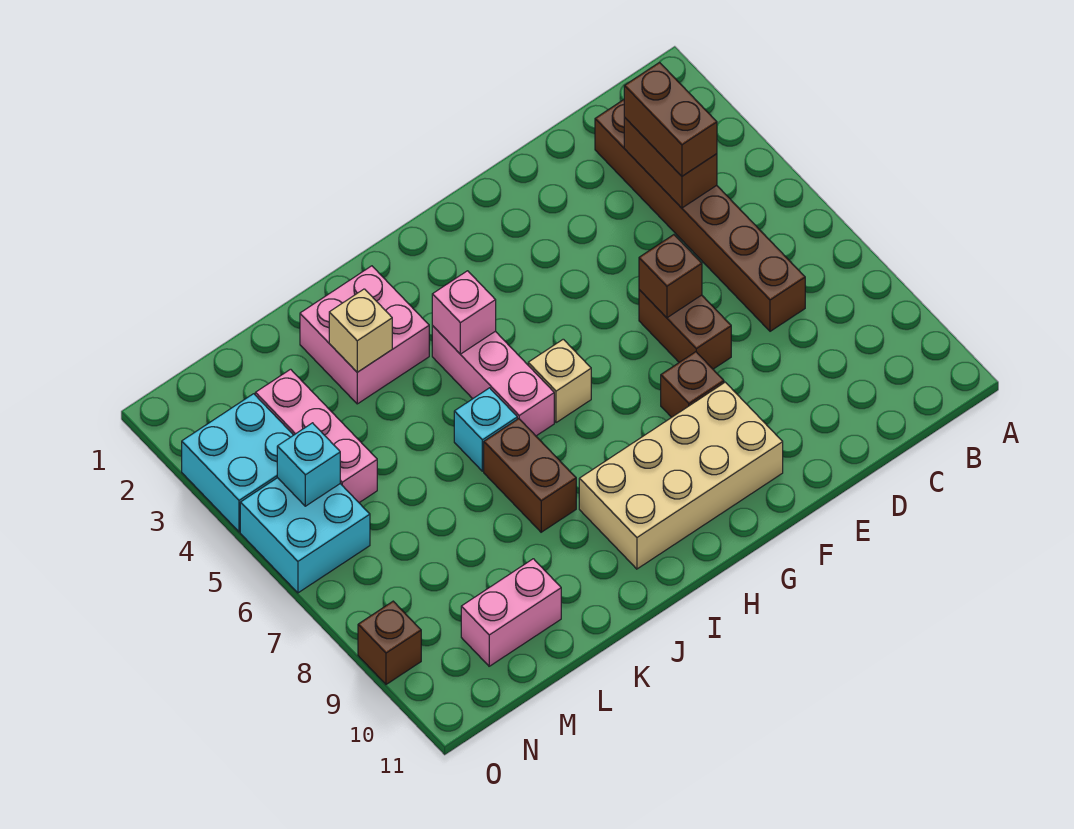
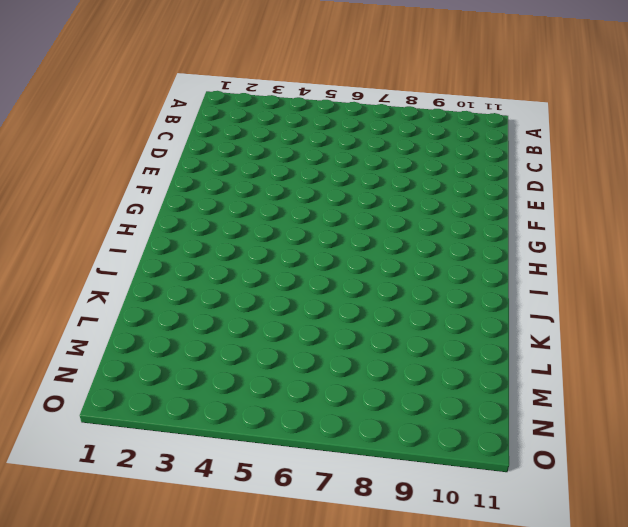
none -> brown brick C2:C7 level 1
none -> brown brick E6:E7 level 1
none -> brown brick F8 level 1

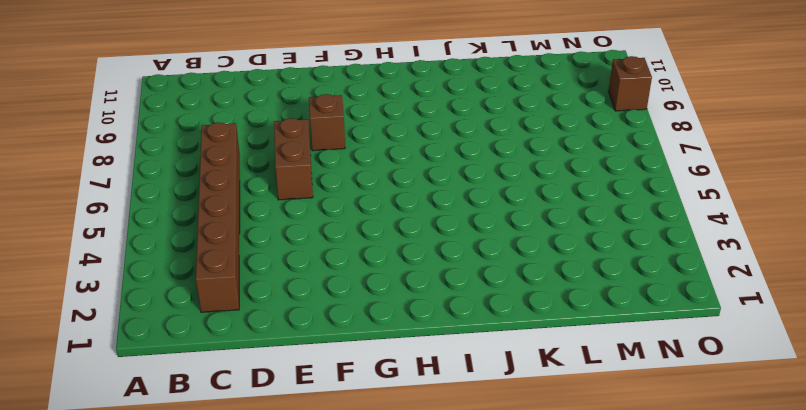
none -> tan brick F9:I10 level 1
none -> tan brick H6 level 1
none -> pink brick I4:I6 level 1

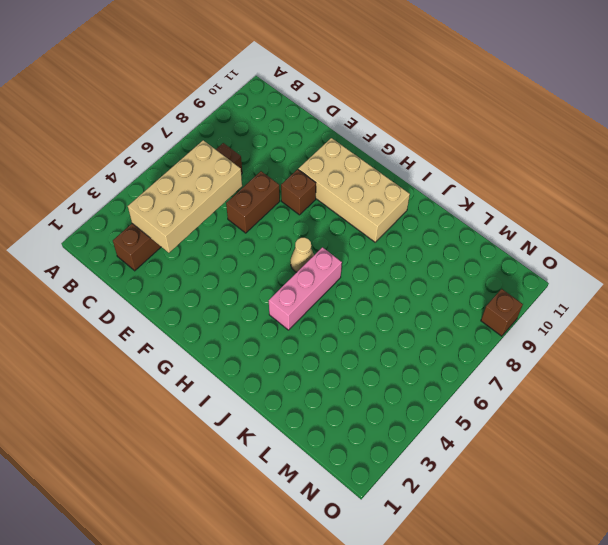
tan brick C3:D6 level 2 -> brown brick C3:C4 level 2
tan cone H6 level 1 -> tan brick H6 level 1
none -> pink brick J2:K3 level 1
none -> cyan brick J6 level 1
none -> brown brick J7:J8 level 1

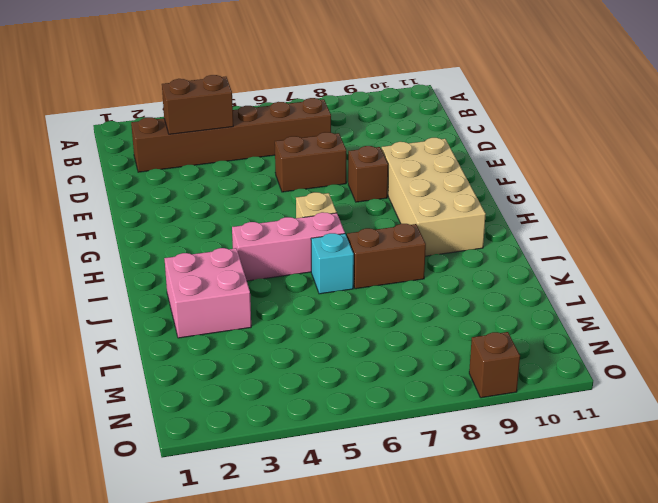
none -> pink brick L10:M10 level 1
none -> pink brick M3:M5 level 1
none -> cyan brick N3:O4 level 1

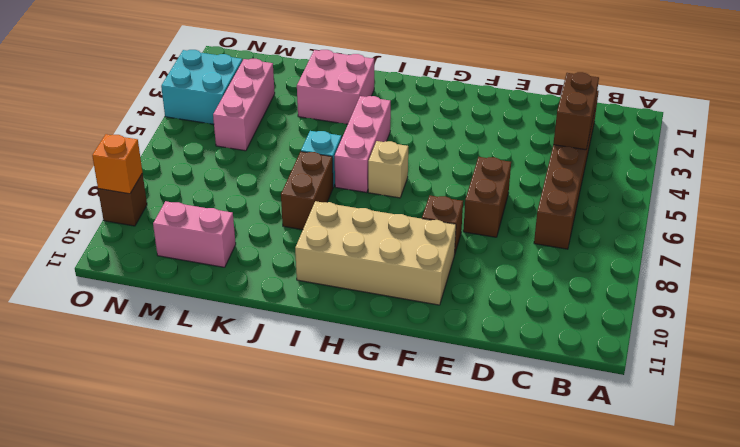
orange brick O9 level 2 -> none
none -> cyan brick N5:O6 level 1
none -> brown brick E6 level 2
none -> pink brick I4 level 2

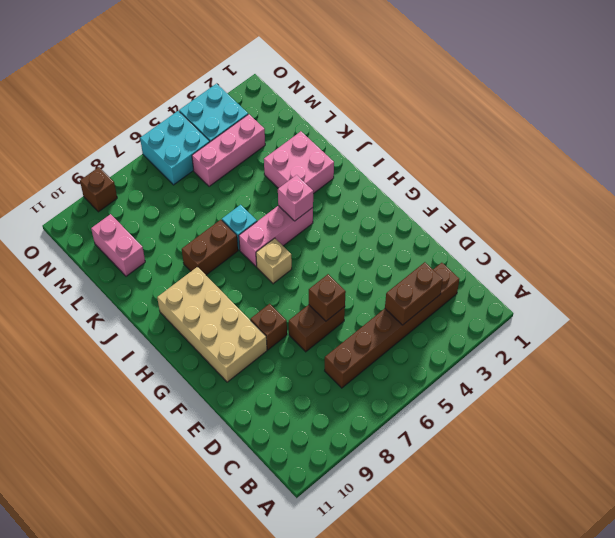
none -> tan brick K3 level 2
none -> cyan brick N5 level 2
none -> brown brick C3:C4 level 3

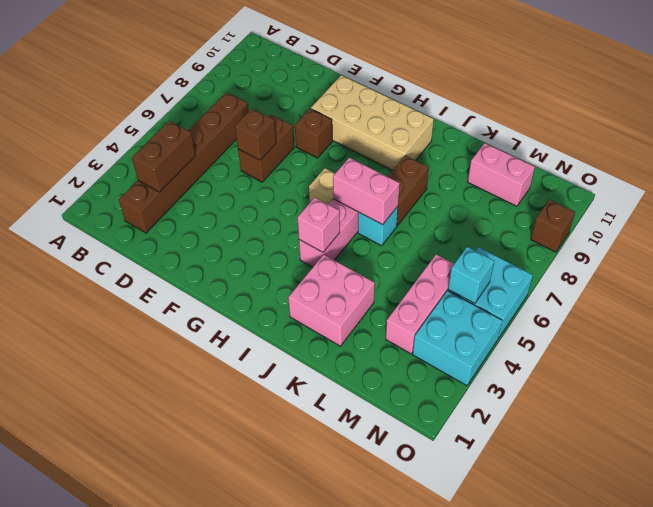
pink brick I6:J6 level 2 -> none
none -> tan brick K3 level 2
none -> brown brick C3:C4 level 3

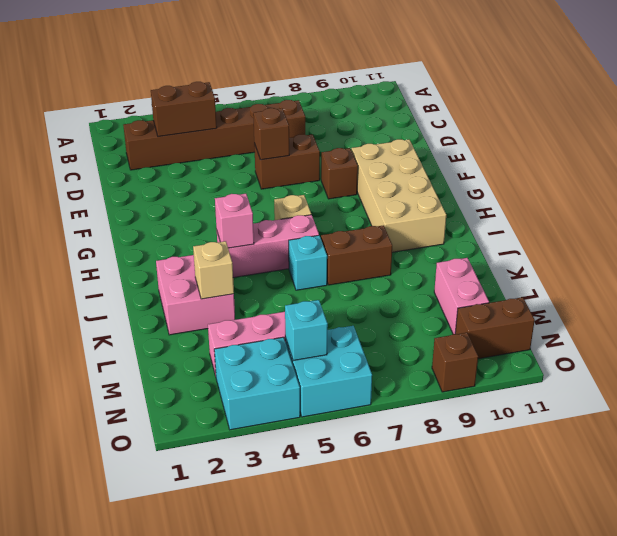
brown brick N10:N11 level 1 -> brown brick C3:C4 level 3

